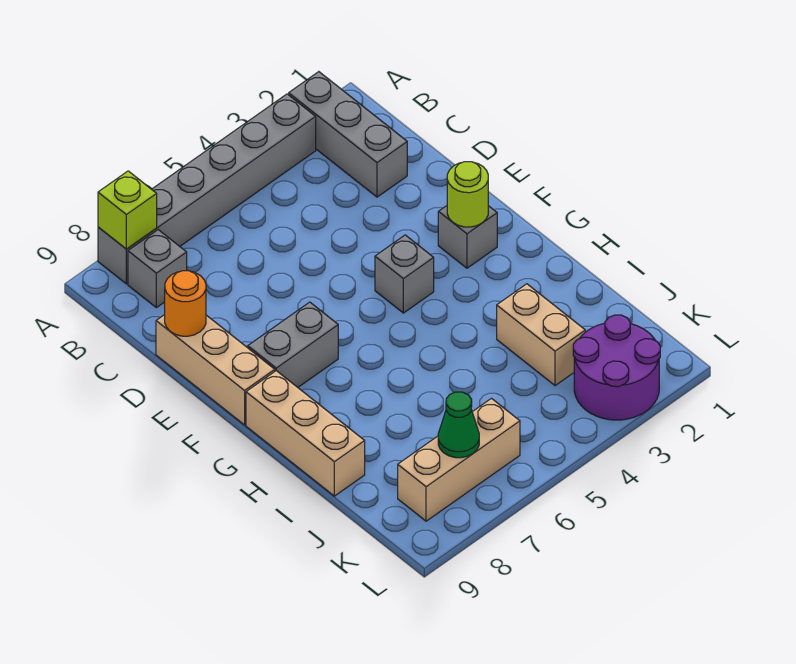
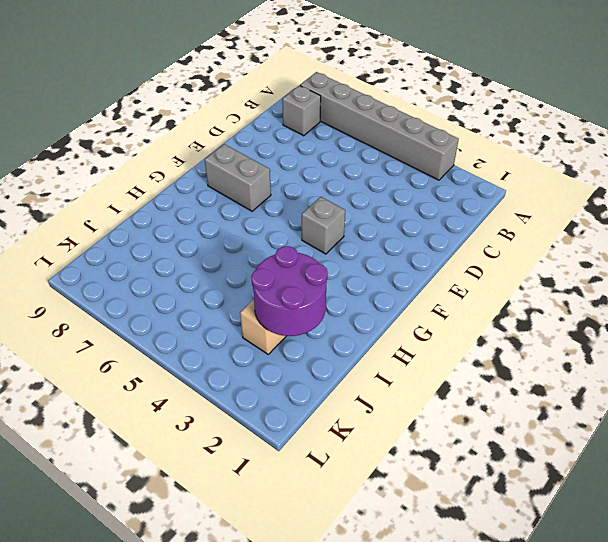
purple round brick I2:J3 level 2 -> purple round brick K2:L3 level 1
none -> grey brick A2:C2 level 1
none -> tan brick D9:F9 level 1
none -> grey brick F2 level 1

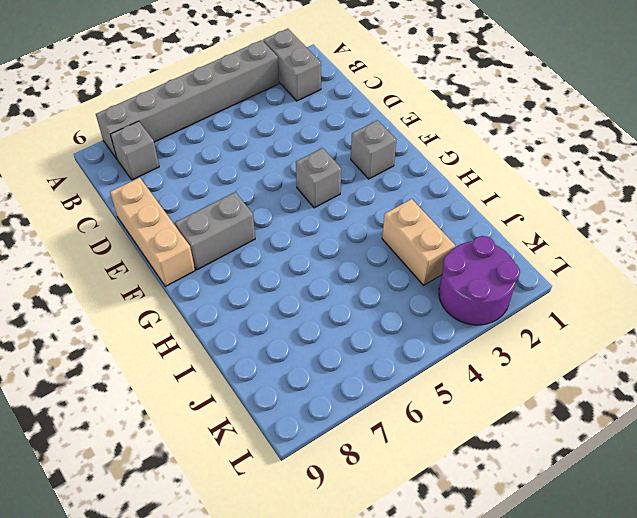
grey brick A2:B2 level 1 -> grey brick A2:C2 level 1
none -> tan brick G9:I9 level 1
none -> tan brick K6:K8 level 1
none -> lime brick A8 level 2

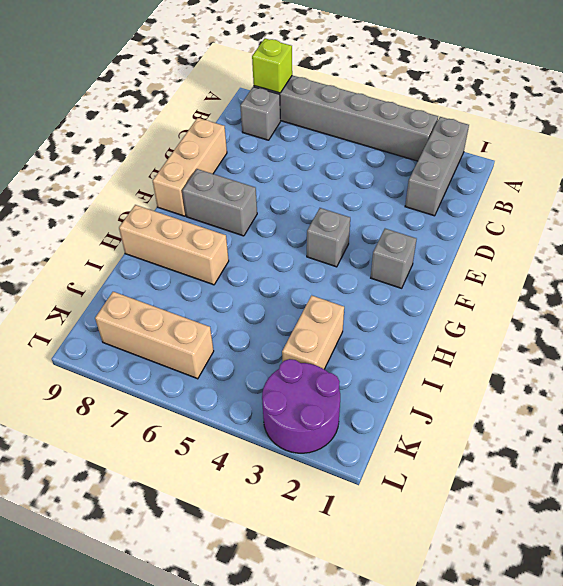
tan brick H7:H9 level 1 -> tan brick G9:I9 level 1
none -> orange round brick D9 level 2
none -> lime round brick F2 level 2
none -> green cone K7 level 2

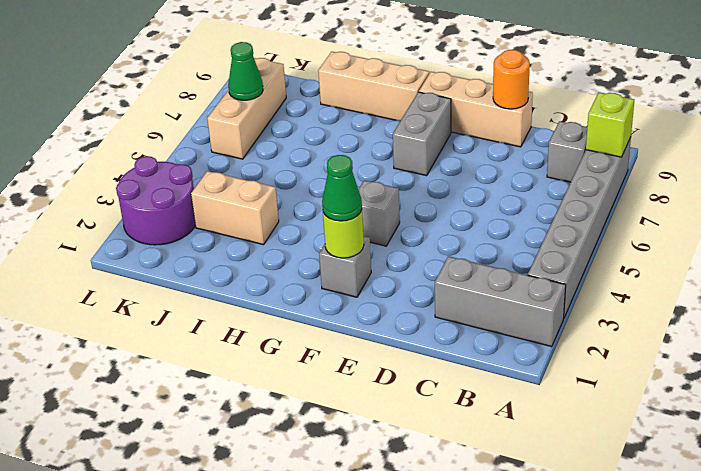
green cone F2 level 3 -> none

